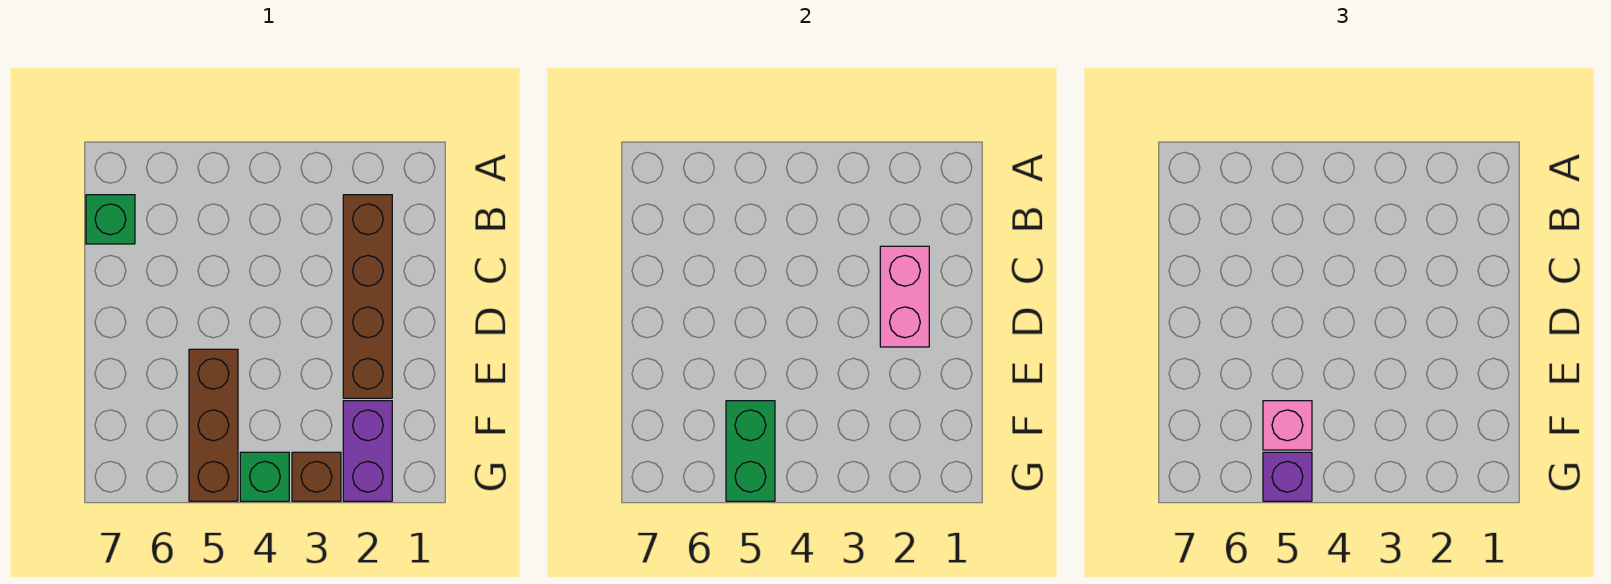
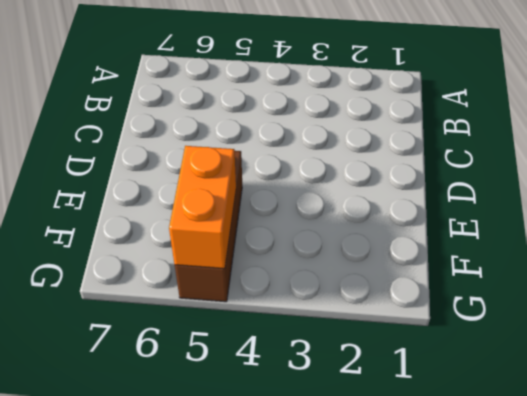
orange brick F5:G5 level 2 -> green brick F5:G5 level 2
none -> brown brick B2:E2 level 1
none -> green brick B7 level 1

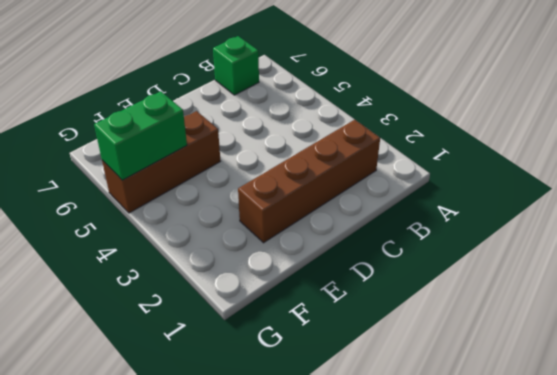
none -> purple brick F2:G2 level 1
none -> brown brick G3 level 1

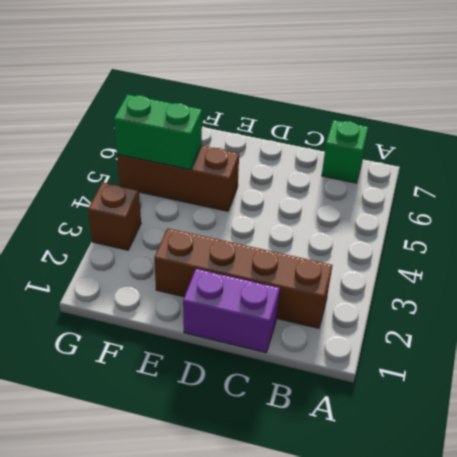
purple brick C1:D1 level 1 -> purple brick F2:G2 level 1
none -> green brick G4 level 1
none -> pink brick C2:D2 level 2

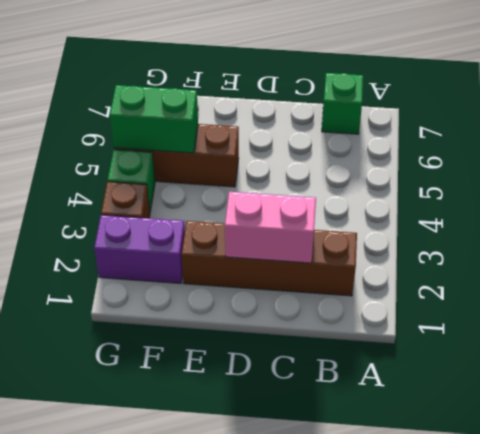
none -> pink brick F5 level 3
none -> purple brick G5 level 3

